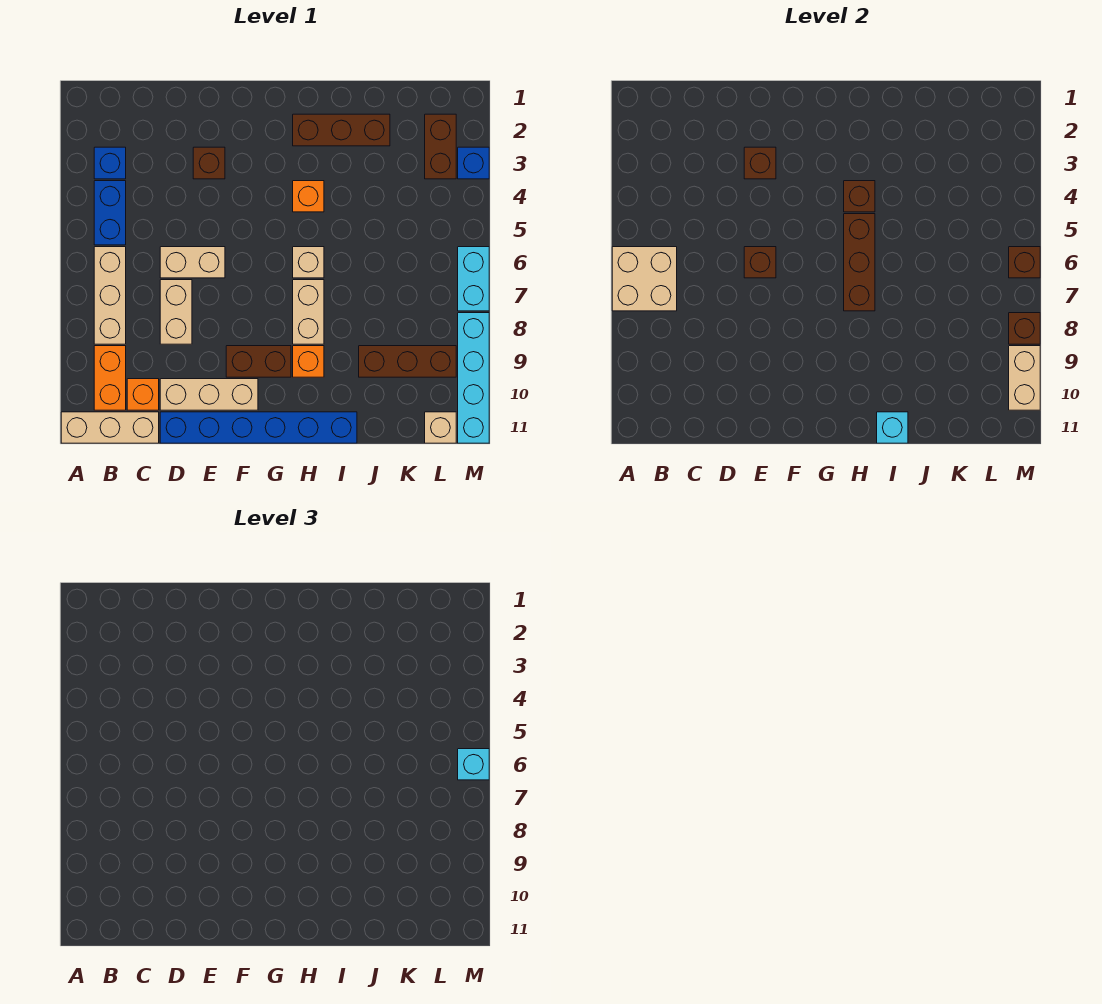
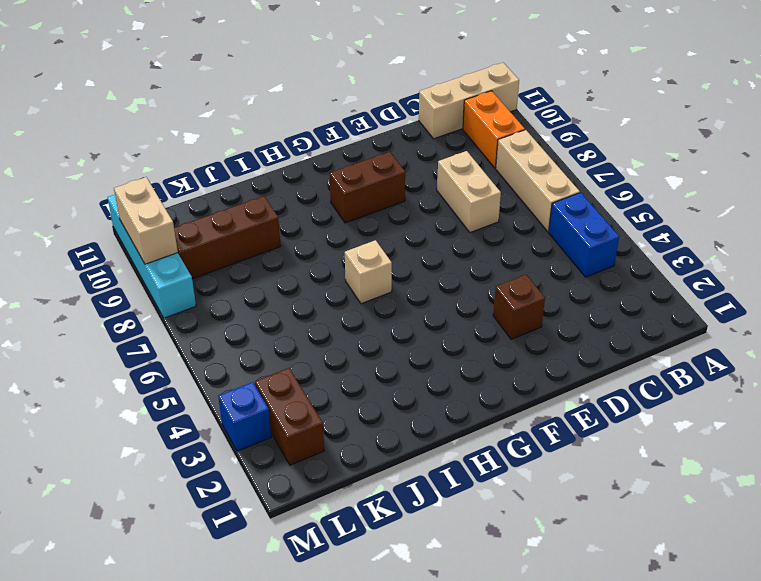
none -> blue brick B3 level 1
none -> orange brick C10 level 1
none -> tan brick D6:E6 level 1
none -> tan brick D10:F10 level 1

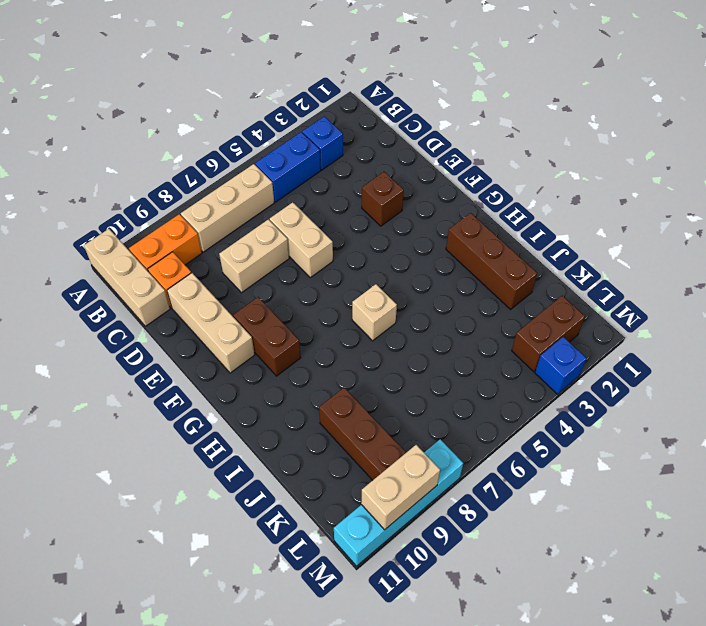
none -> blue brick D11:I11 level 1
none -> orange brick H4 level 1
none -> tan brick H7:H8 level 1
none -> orange brick H9 level 1

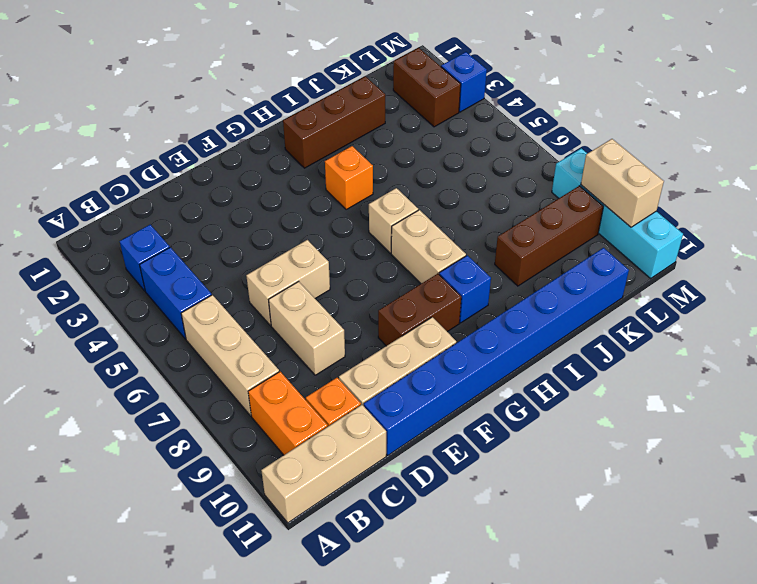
blue brick D11:K11 level 1 -> blue brick D11:I11 level 1
blue brick H9 level 1 -> orange brick H9 level 1
none -> brown brick E3 level 1
none -> tan brick L11 level 1
none -> cyan brick M6:M7 level 1
none -> tan brick A6:B7 level 2

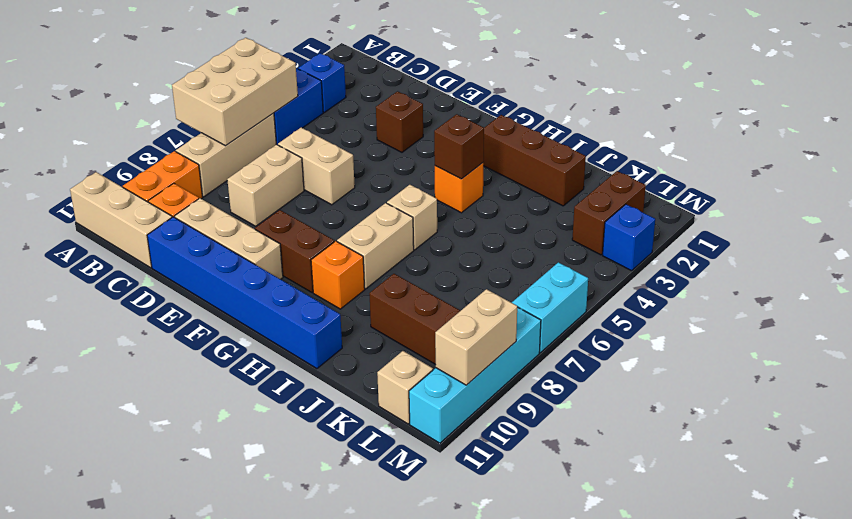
tan brick A5:B7 level 2 -> tan brick A6:B7 level 2
none -> brown brick E3 level 2
none -> brown brick E6 level 2
none -> brown brick H5:H7 level 2
none -> cyan brick I11 level 2

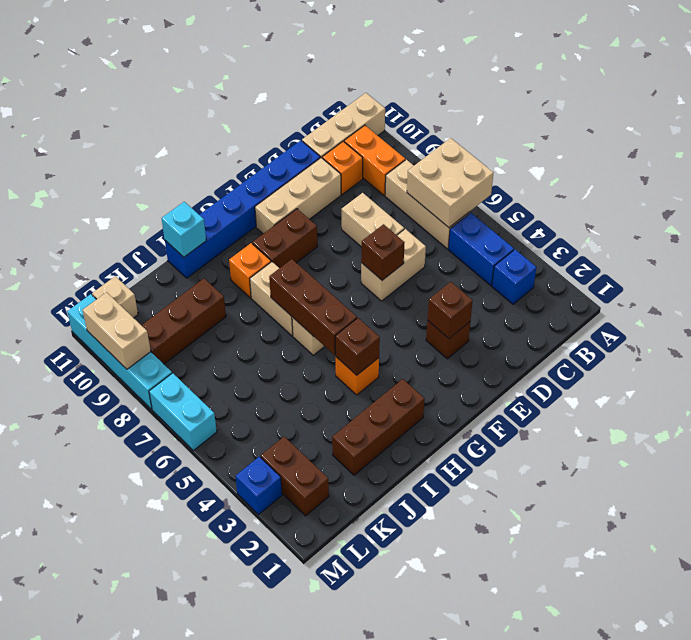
none -> brown brick M6 level 2
none -> brown brick M8 level 2
none -> cyan brick M6 level 3

